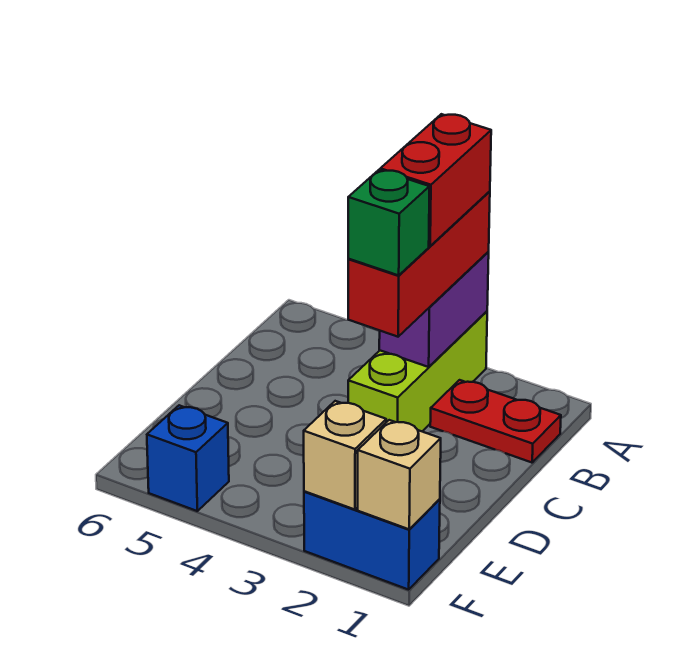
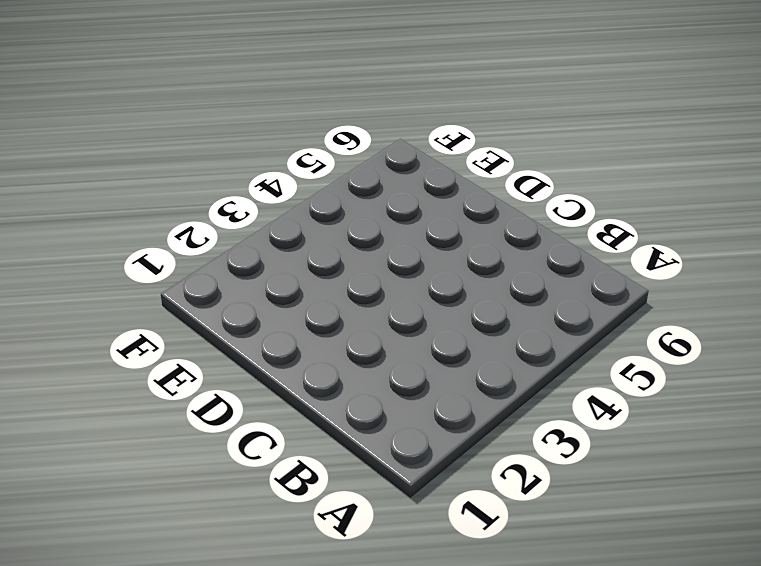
none -> lime brick A3:C3 level 1
none -> red plate B1:B2 level 1

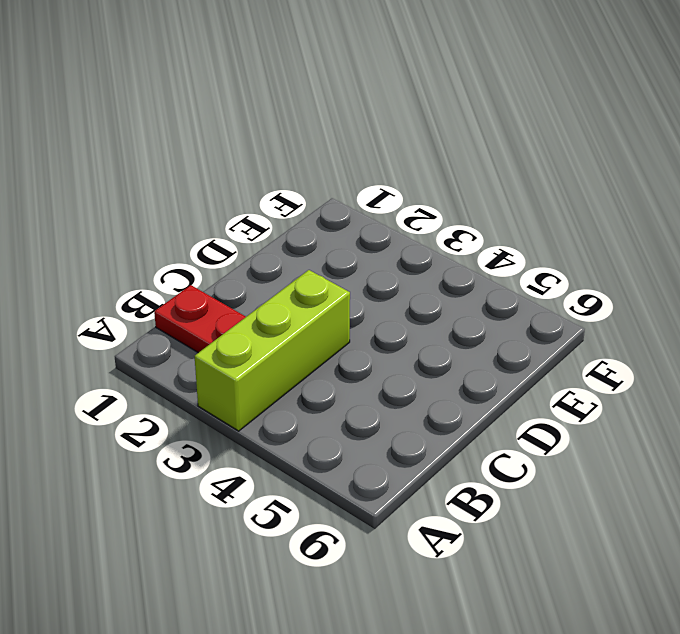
none -> blue brick F1:F2 level 1
none -> blue brick F5 level 1

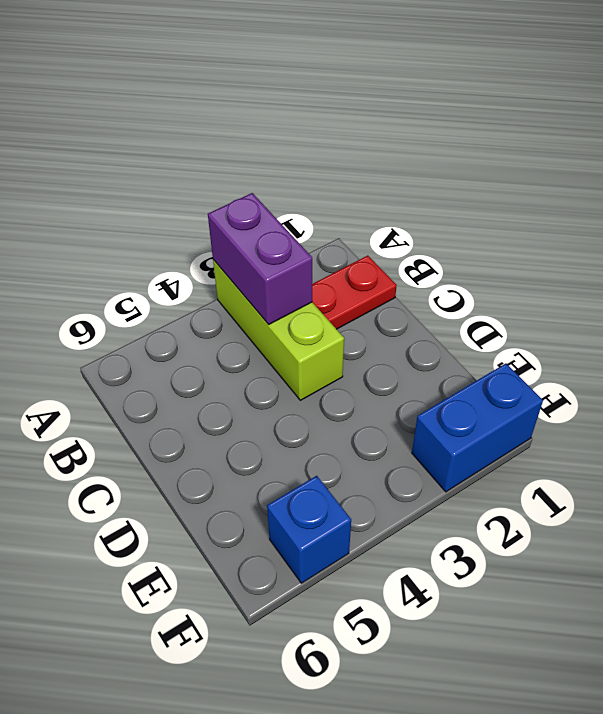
none -> tan brick F1 level 2
none -> tan brick F2 level 2

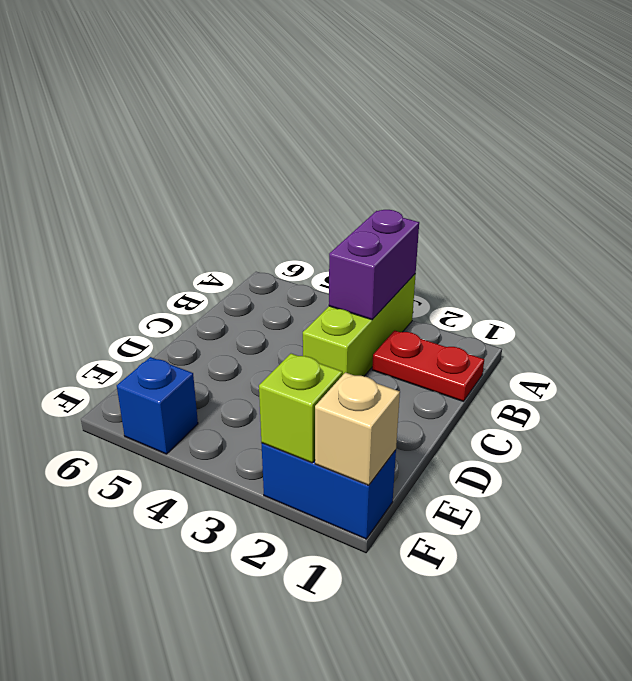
lime brick F2 level 2 -> tan brick F2 level 2
none -> red brick A3:C3 level 3
none -> red brick A3:B3 level 4

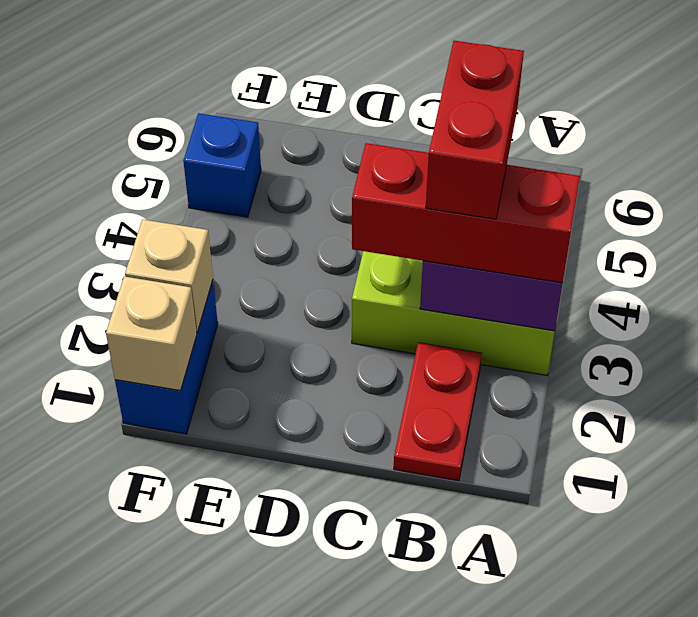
red brick B3:B4 level 4 -> red brick A3:B3 level 4
none -> green brick C3 level 4

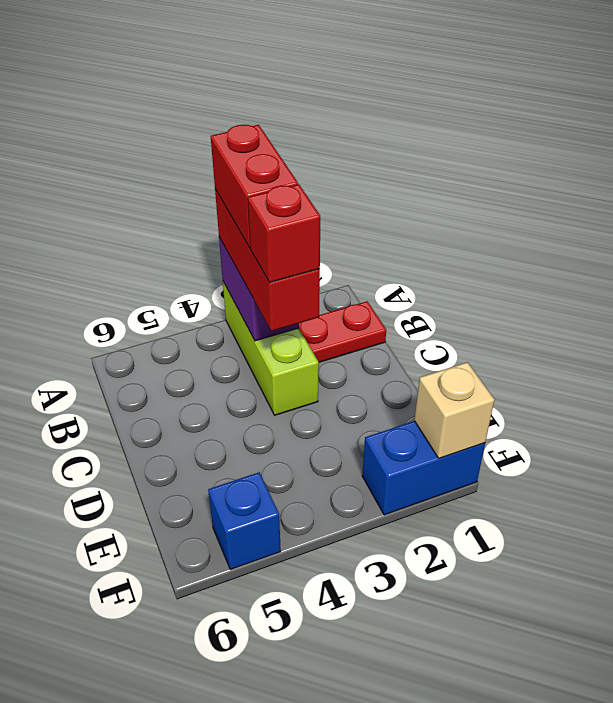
red brick C3 level 4 -> green brick C3 level 4
none -> tan brick F2 level 2

